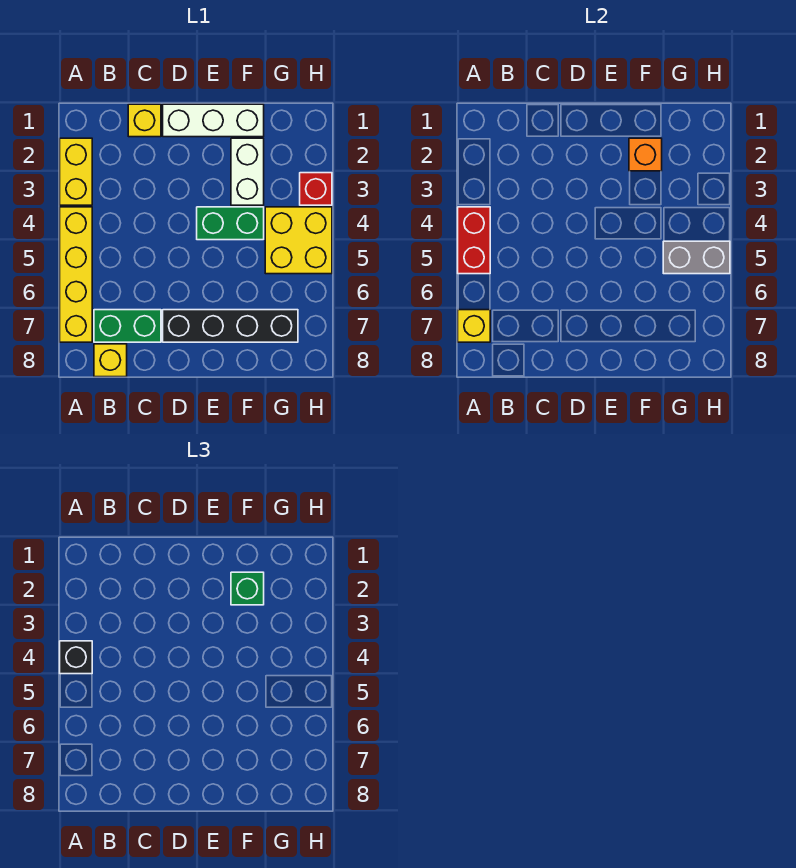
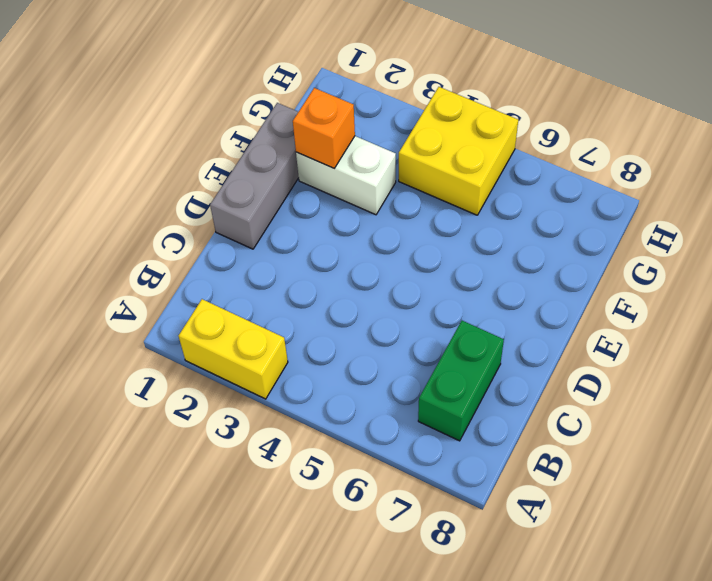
grey brick D1:F1 level 1 -> white brick D1:F1 level 1
none -> yellow brick A4:A7 level 1
none -> yellow brick B8 level 1
none -> yellow brick C1 level 1

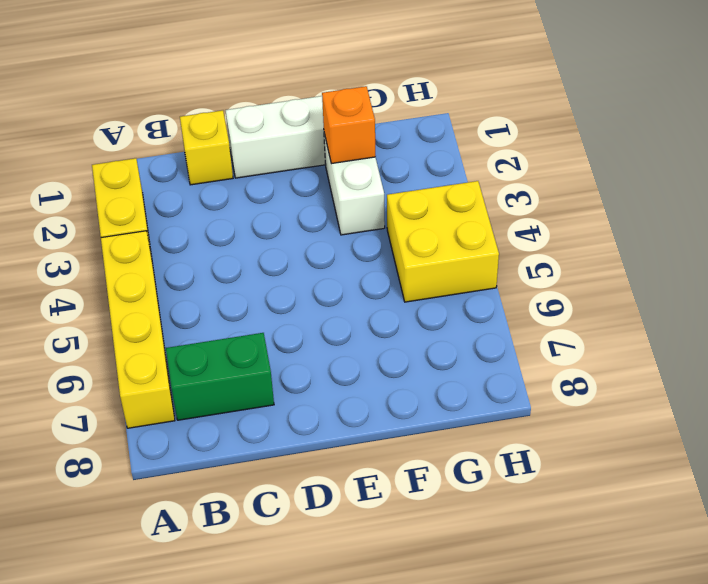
none -> yellow brick B8 level 1
none -> black brick D7:G7 level 1
none -> green brick E4:F4 level 1

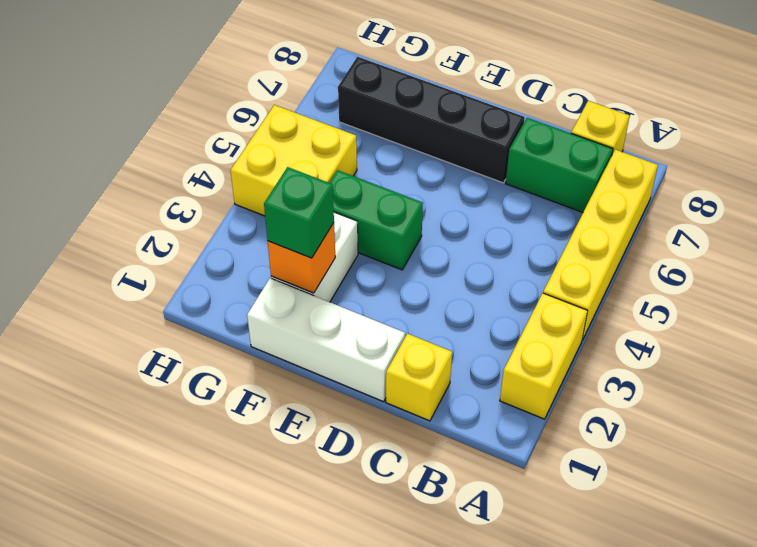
none -> red brick H3 level 1
none -> red brick A4:A5 level 2
none -> yellow brick A7 level 2

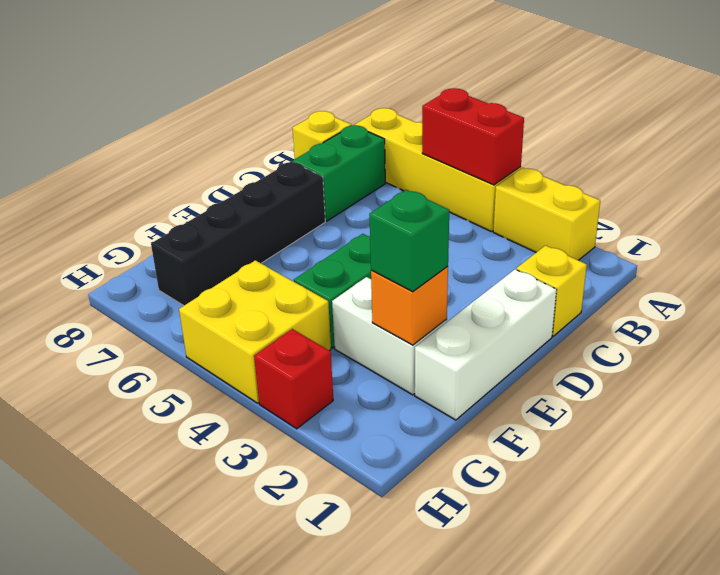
none -> yellow brick A7 level 2
none -> grey brick G5:H5 level 2
none -> black brick A4 level 3

